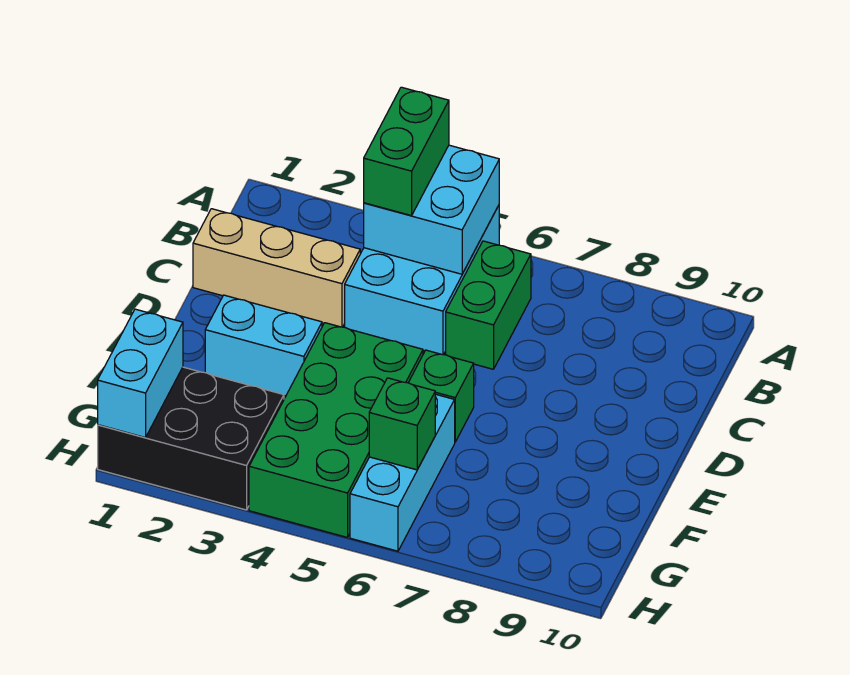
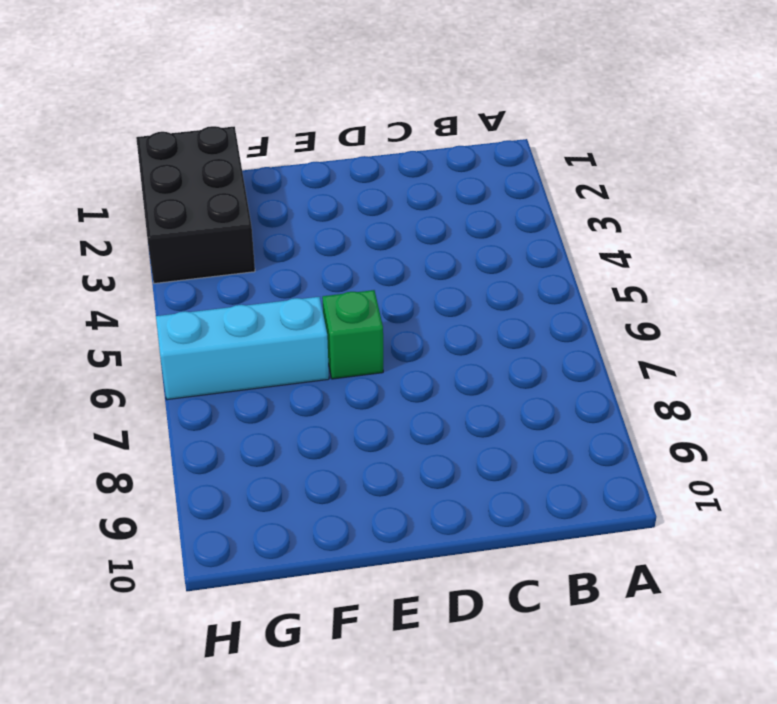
none -> cyan brick A4:C5 level 1
none -> green brick B6:C6 level 1
none -> tan brick C1:C3 level 1

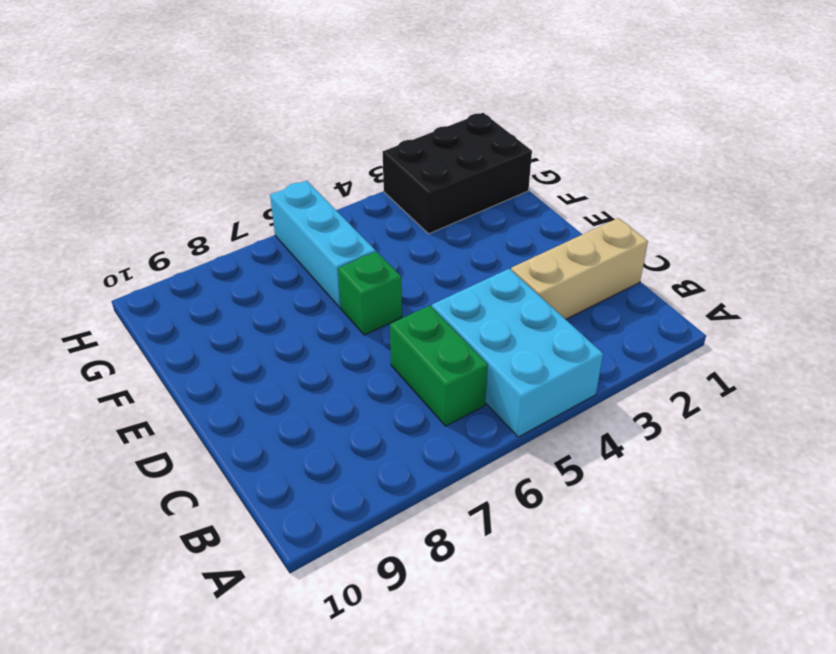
none -> cyan brick E2:E3 level 1
none -> green brick E4:H5 level 1
none -> cyan brick A4:B5 level 2

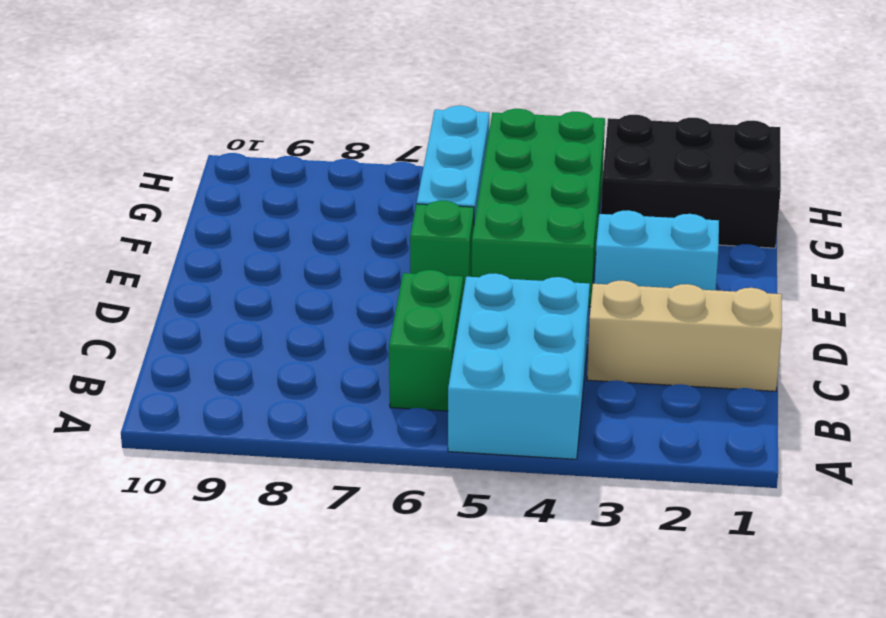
none -> cyan brick A4:B5 level 2
none -> cyan brick G1:H1 level 2
none -> green brick G6 level 2

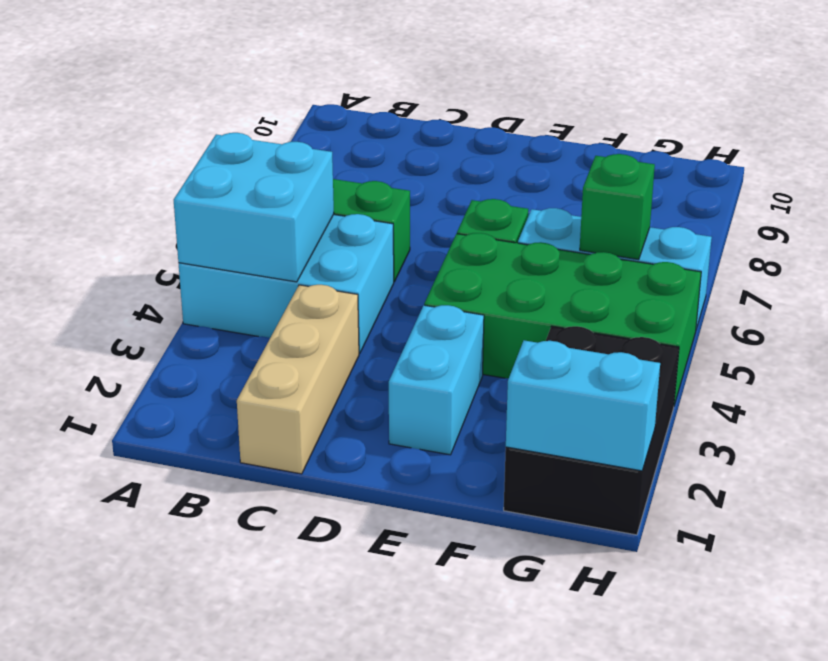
none -> green brick A4:B4 level 3

